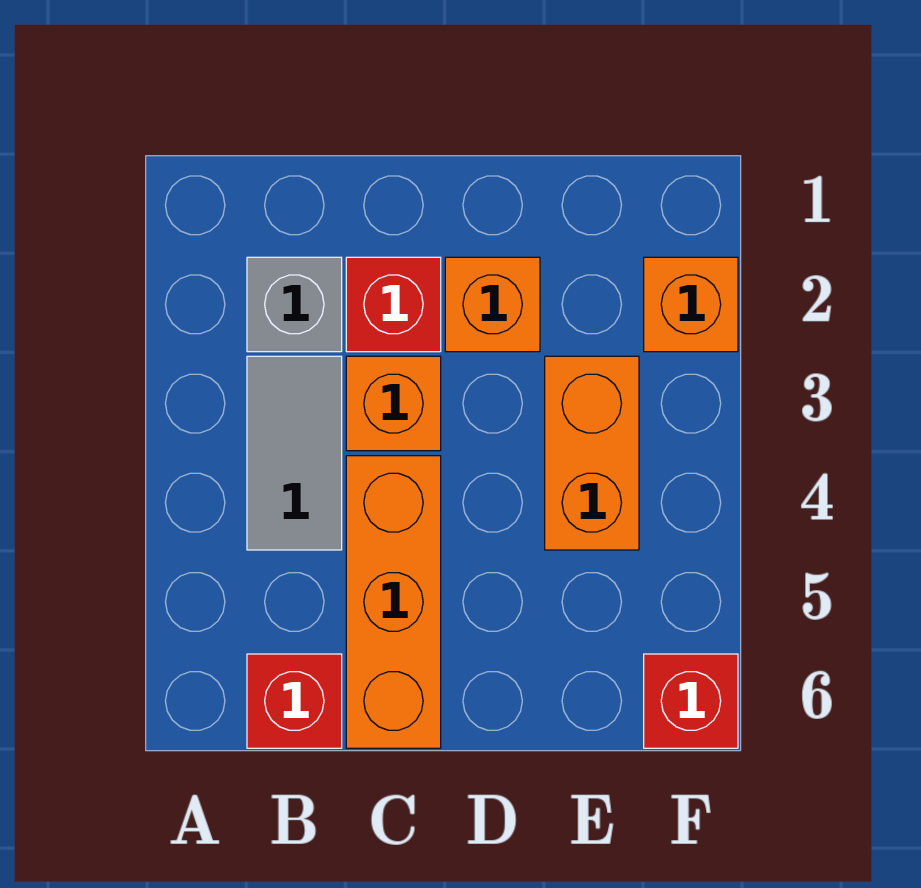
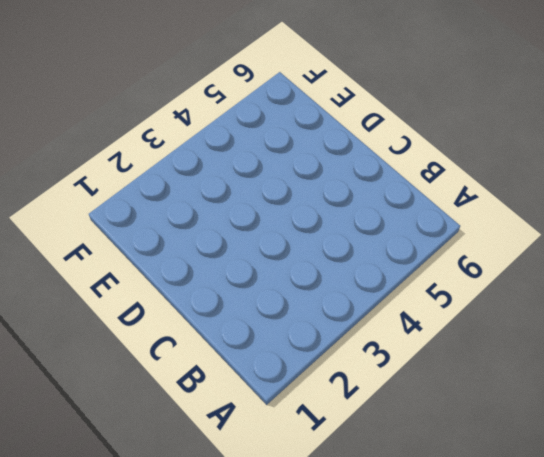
none -> grey brick B2 level 1
none -> grey tile B3:B4 level 1

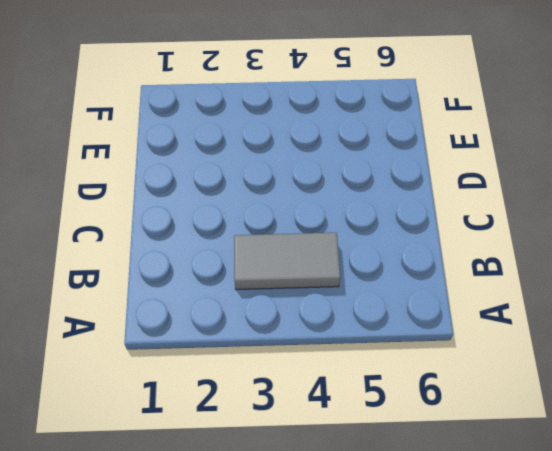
none -> grey brick B2 level 1
none -> red brick B6 level 1

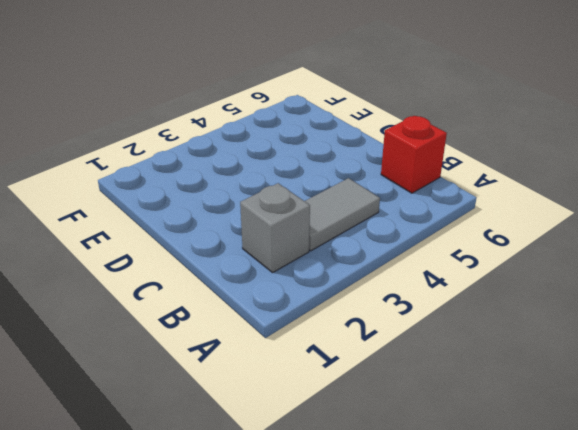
none -> red brick C2 level 1
none -> orange brick C3 level 1

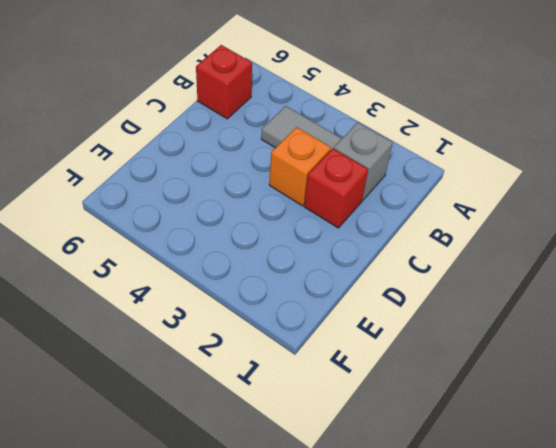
none -> orange brick C4:C6 level 1
none -> orange brick D2 level 1

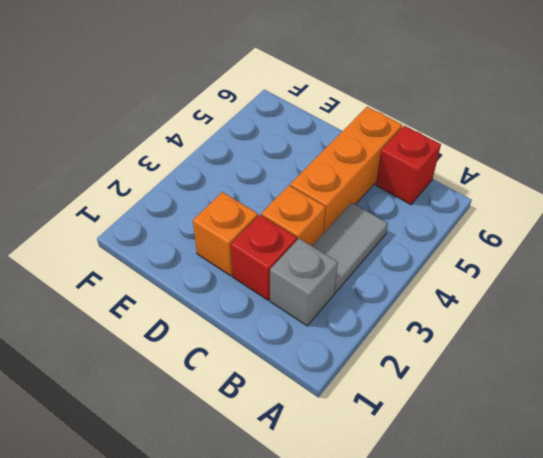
none -> orange brick E3:E4 level 1
none -> orange brick F2 level 1

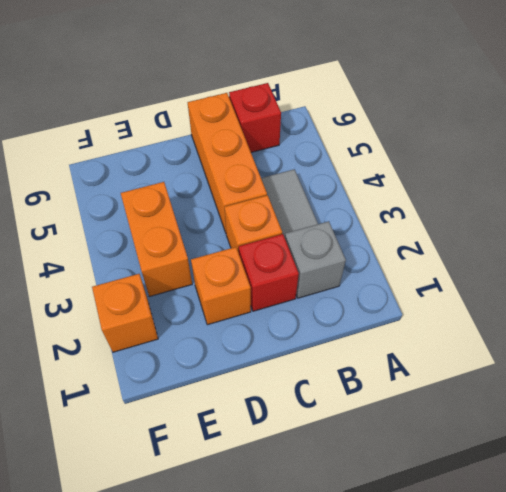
none -> red brick F6 level 1

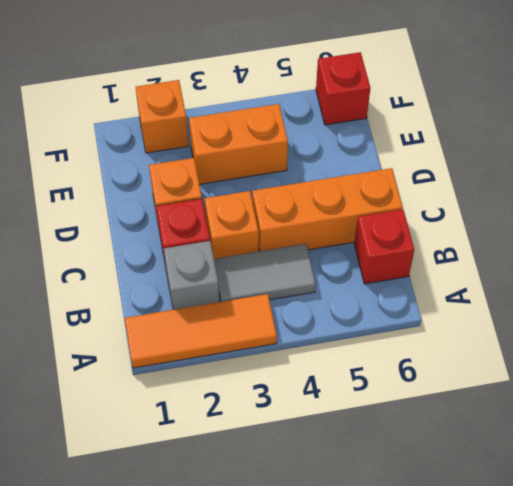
orange tile A1:A3 level 1 -> none

